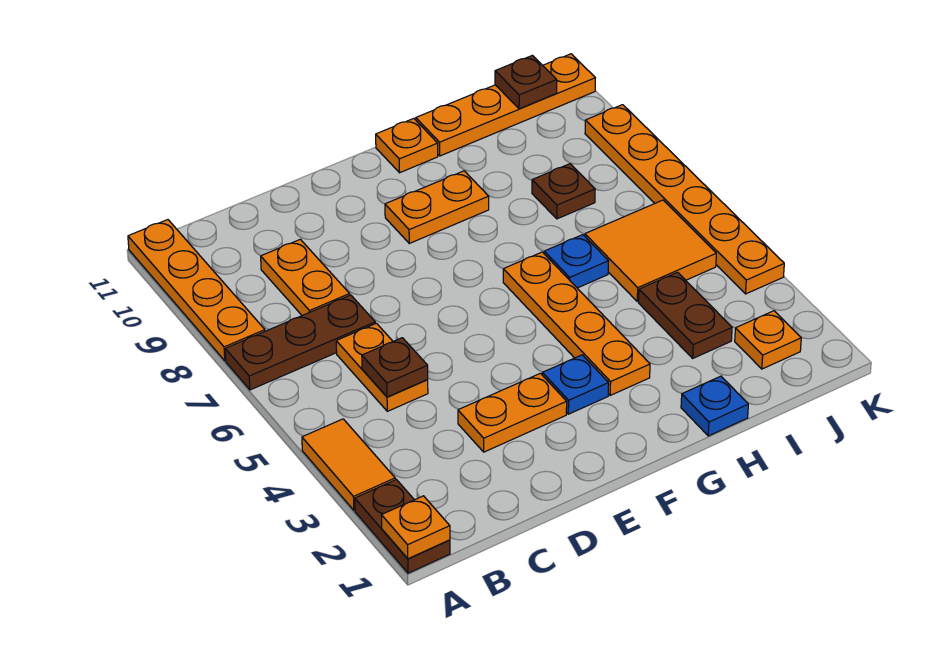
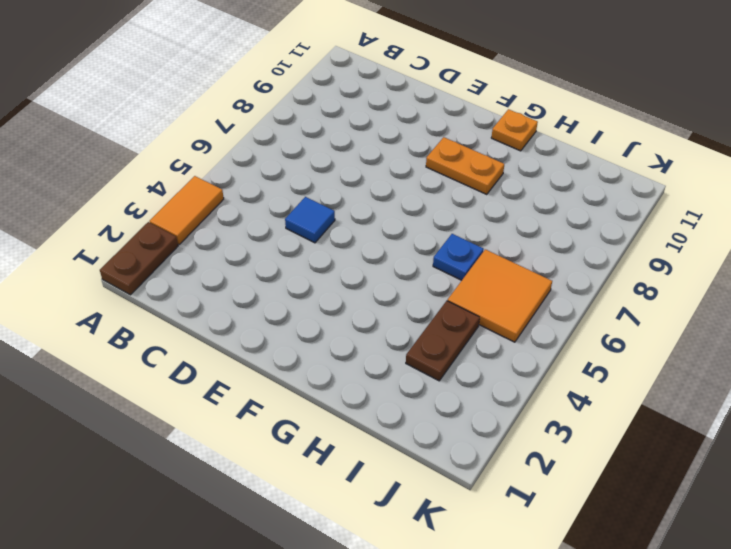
blue tile D5 level 1 -> none
none -> brown plate A7:C7 level 1
none -> orange plate A8:A11 level 1
none -> orange plate C5:C6 level 1

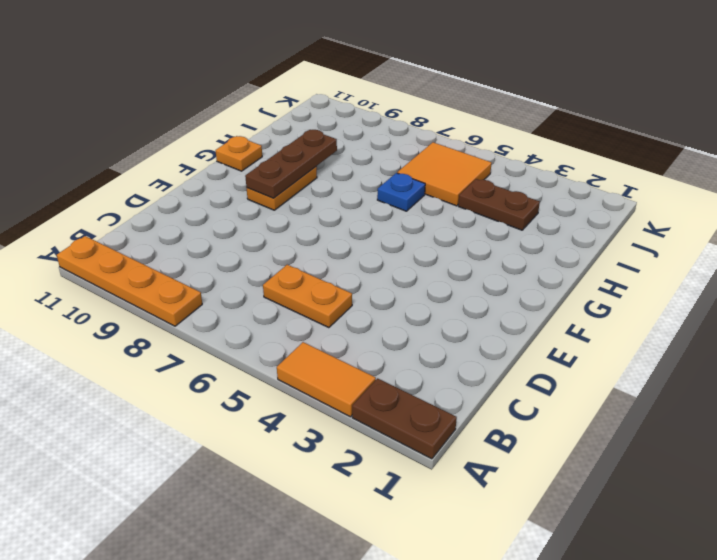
brown plate F9:H9 level 2 -> brown plate A7:C7 level 1
none -> orange plate C8:C9 level 1
none -> orange plate D3:E3 level 1
none -> blue plate F3 level 1

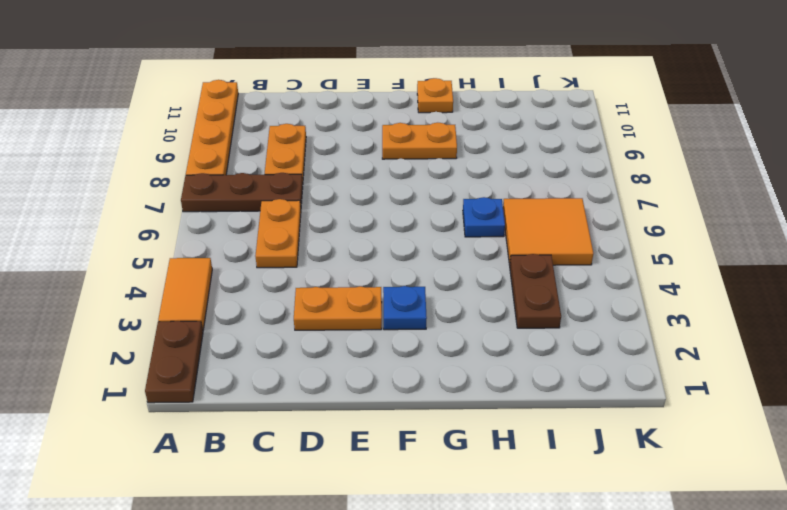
none -> orange plate G3:G6 level 1
none -> blue plate H1 level 1
none -> orange plate H11:K11 level 1

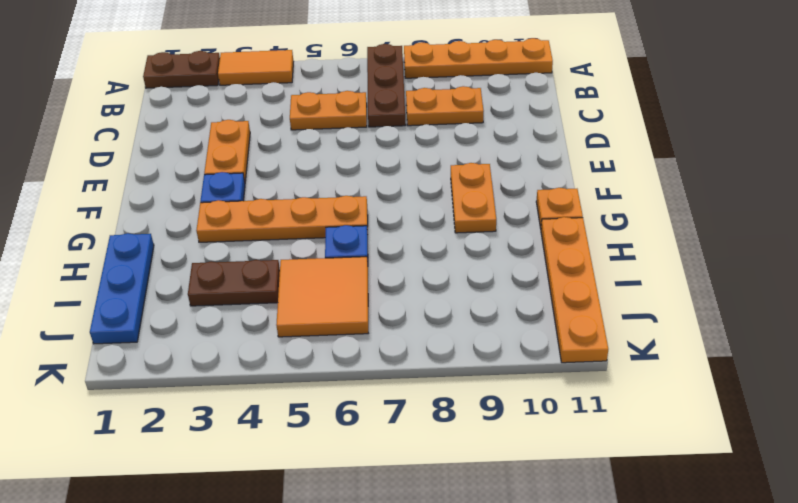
blue plate H1:J1 level 1 -> blue plate H1 level 1
none -> brown plate I8 level 1
none -> orange plate J2 level 1
none -> orange plate K4:K9 level 1

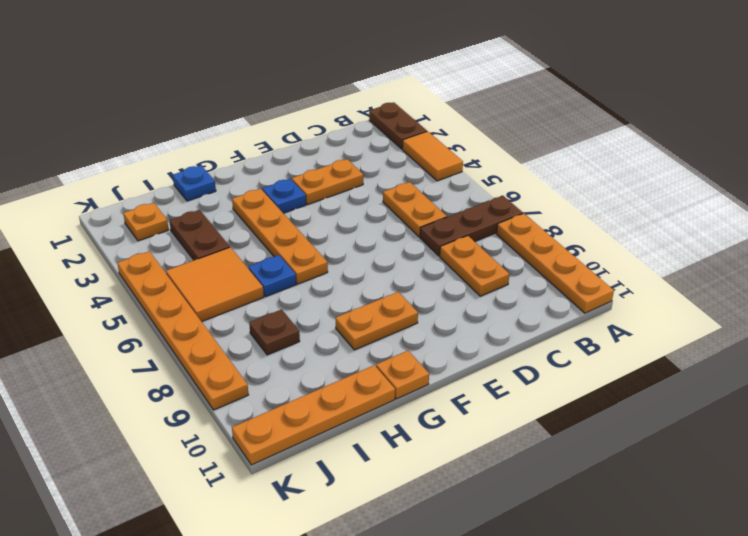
none -> orange plate A1 level 2
none -> brown plate C5 level 2
none -> brown plate J11 level 2

